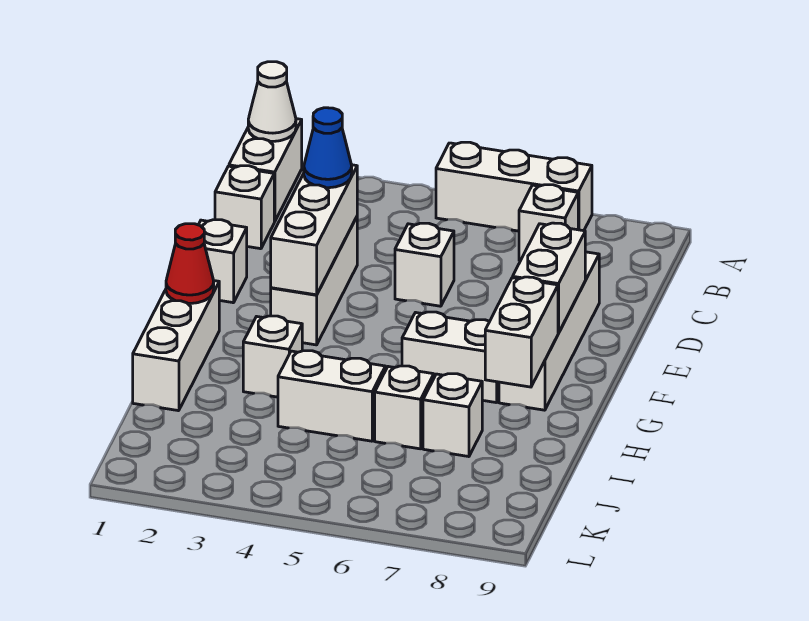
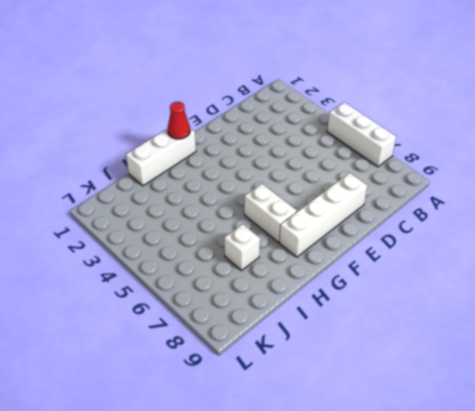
none -> white brick A1:B1 level 1
none -> white brick B7 level 1
none -> white brick C1 level 1

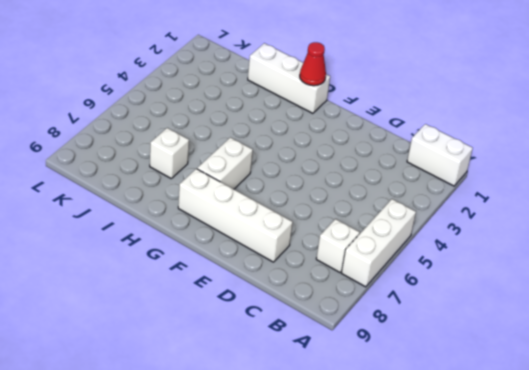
none -> white brick C1 level 1
none -> white brick D3:F3 level 1
none -> white brick D5 level 1

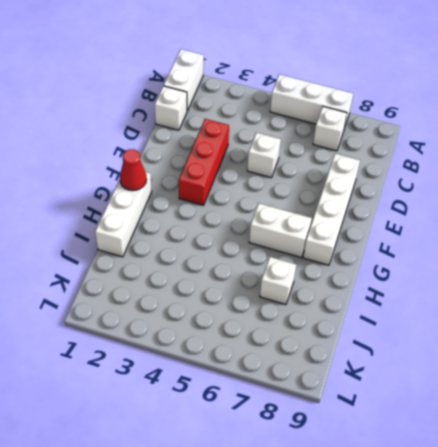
red brick D3:F3 level 1 -> white brick D3:F3 level 1
none -> white brick E1 level 1
none -> white brick H3 level 1
none -> white brick I4:I5 level 1

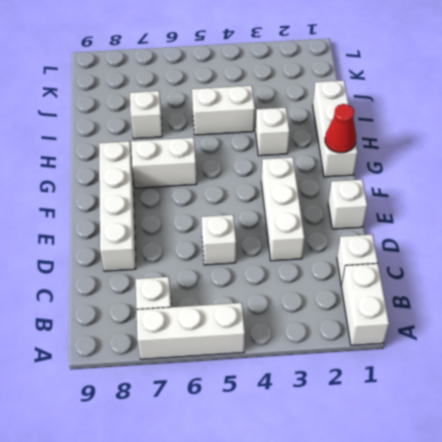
none -> white brick I6 level 1
none -> white cone A1 level 2
none -> white brick D3:F3 level 2

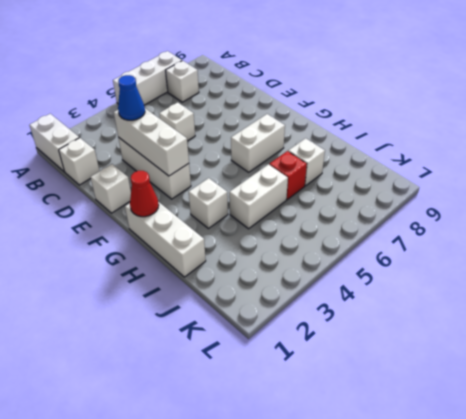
red brick I6 level 1 -> white brick I6 level 1
none -> white brick D8:G8 level 1
none -> white cone A1 level 2
none -> white brick E8:F8 level 2

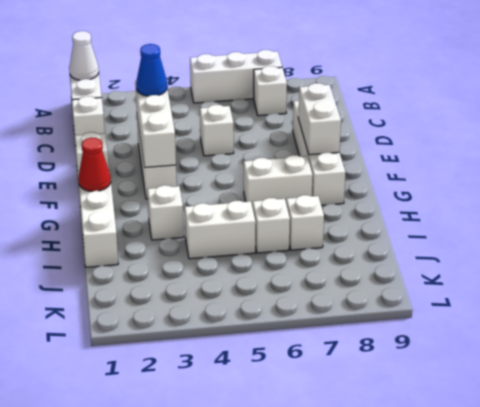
none -> white brick G8:H8 level 2

